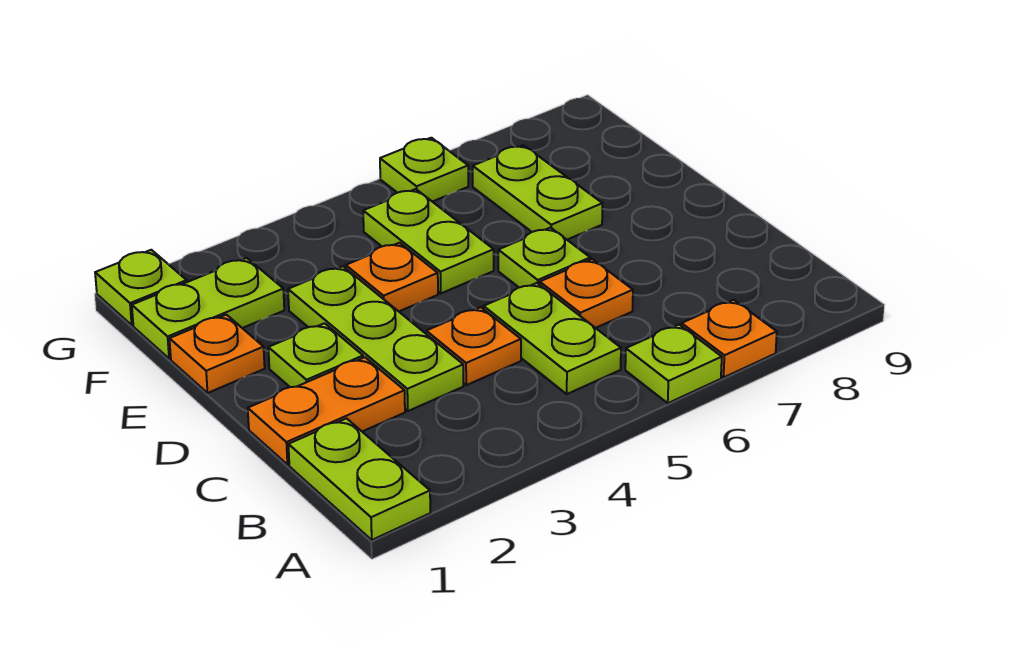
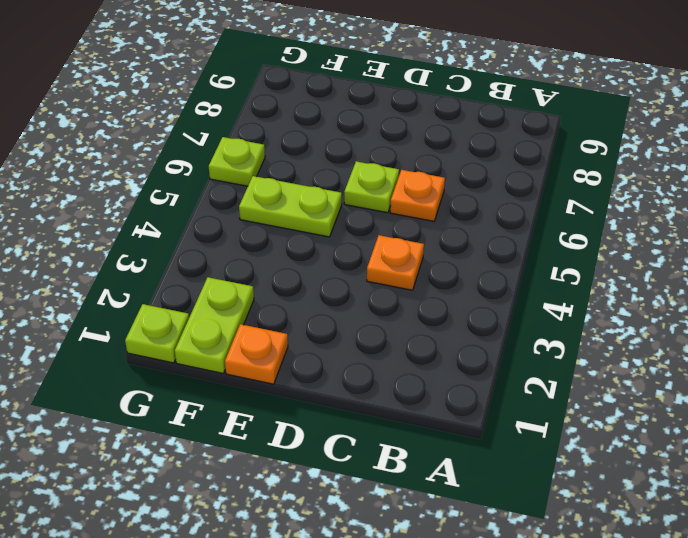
none -> lime plate A1:B1 level 1
none -> lime plate A6 level 1
none -> orange plate A7 level 1

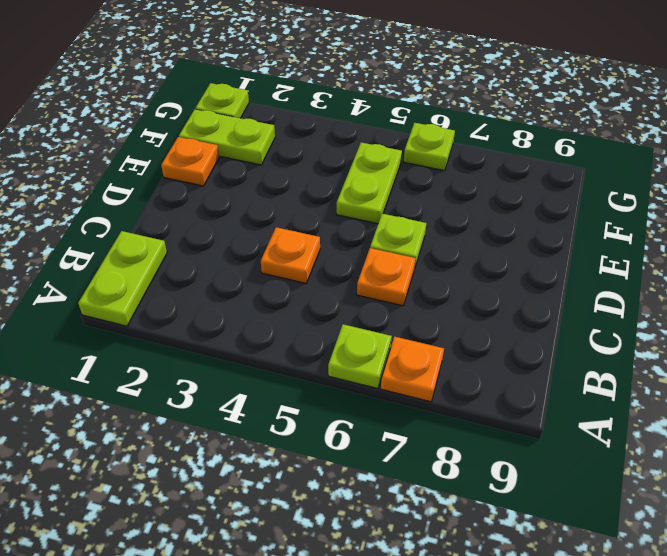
none -> lime plate B5:C5 level 1
none -> orange plate C1:C2 level 1
none -> lime plate C3:E3 level 1

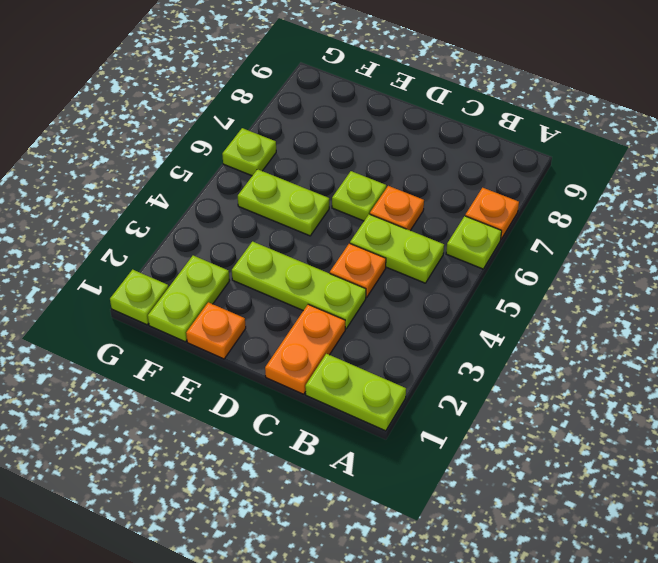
none -> lime plate D2 level 1
none -> orange plate E4 level 1
none -> lime plate E7:F7 level 1

